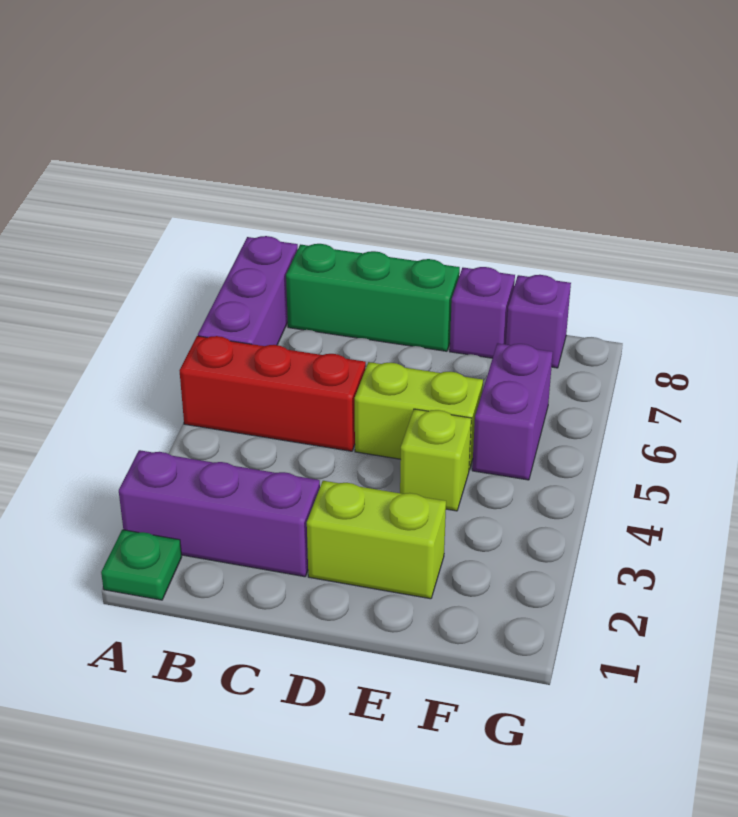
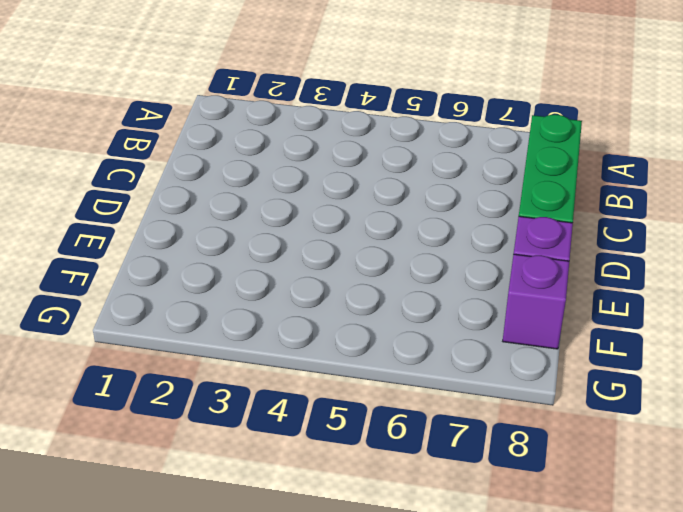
none -> green plate A1 level 1
none -> purple brick A2:C2 level 1

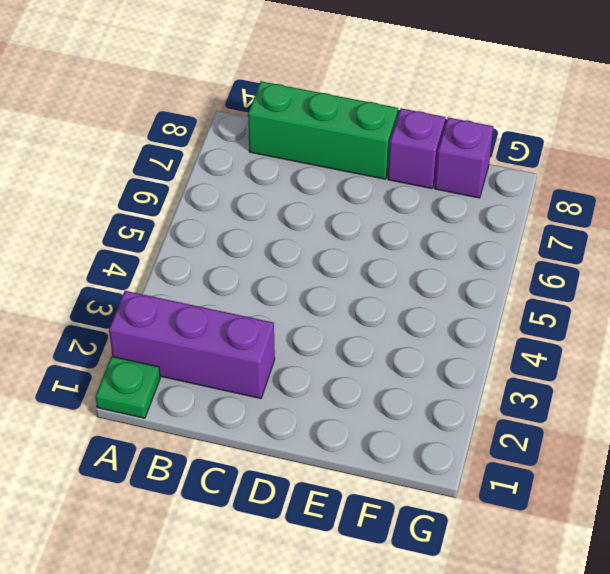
none -> red brick A5:C5 level 1
none -> purple brick A6:A8 level 1

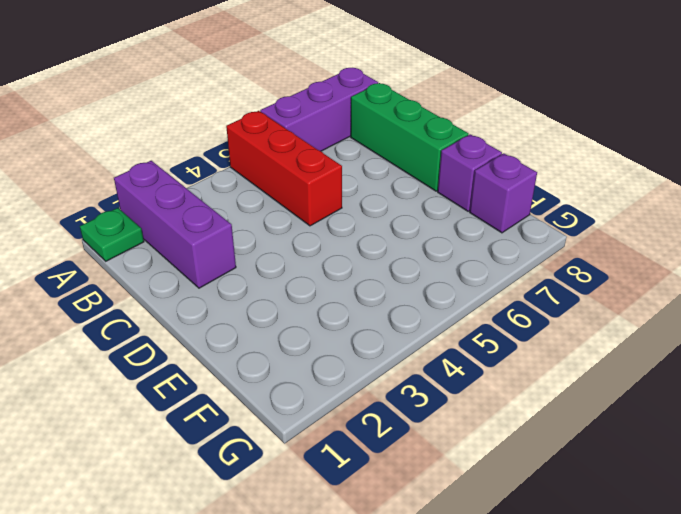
none -> lime brick D2:E2 level 1
none -> lime brick D5:E5 level 1

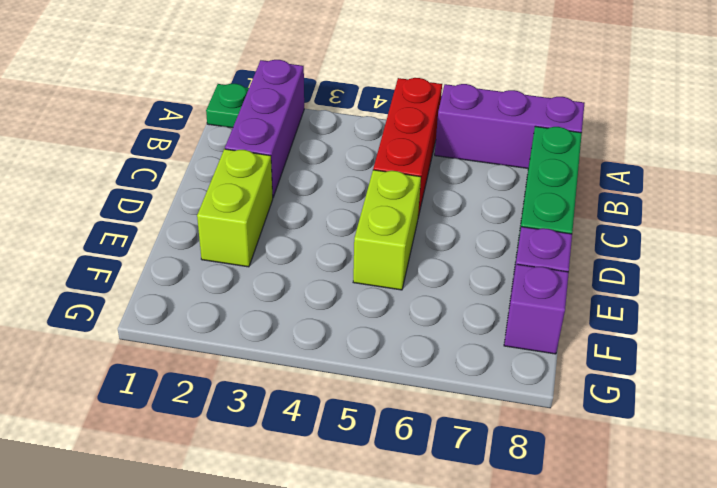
none -> lime brick E4 level 1
none -> purple brick F5:F6 level 1

